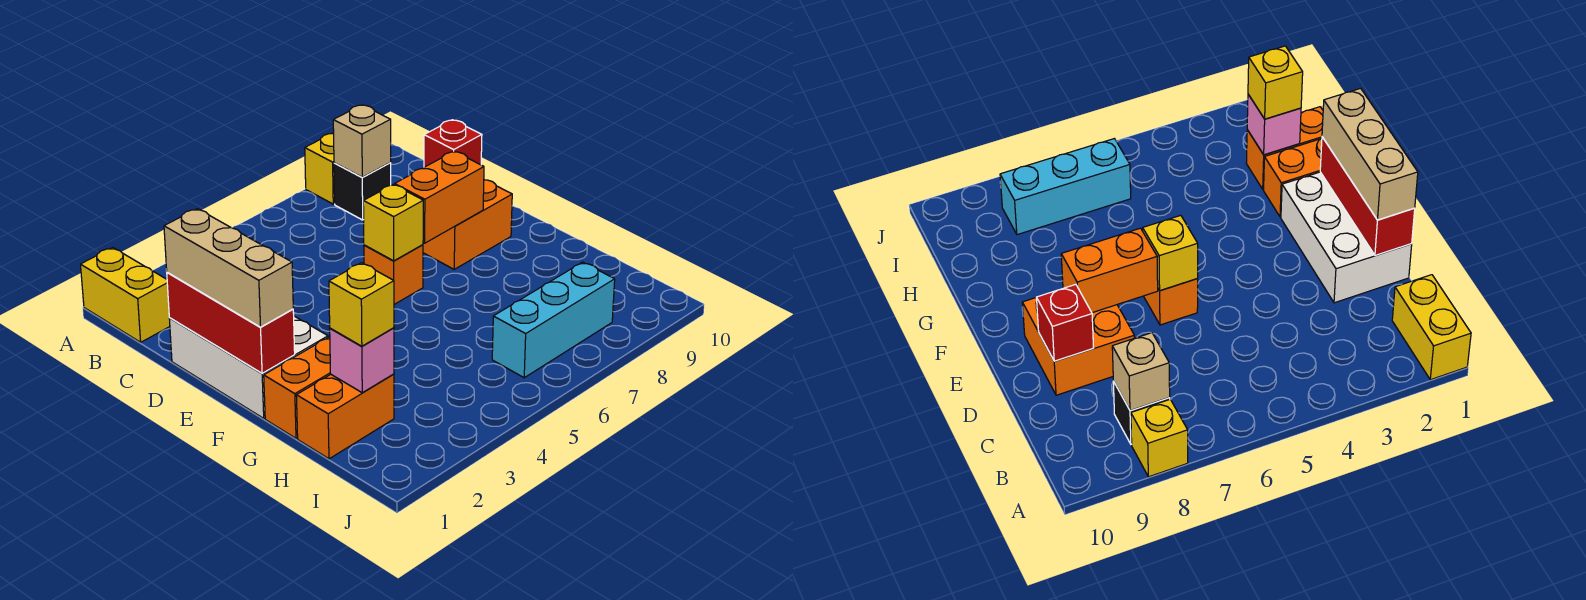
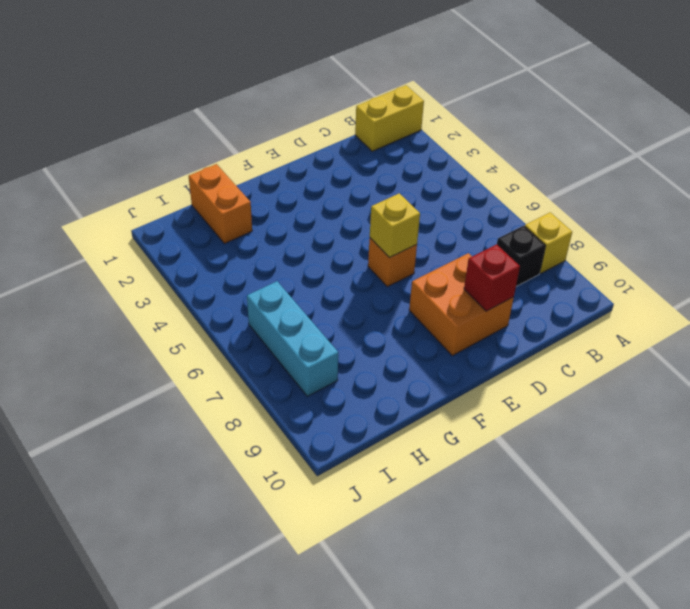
none -> white brick D1:F2 level 1
none -> orange brick G1:G2 level 1
none -> tan brick B8 level 2

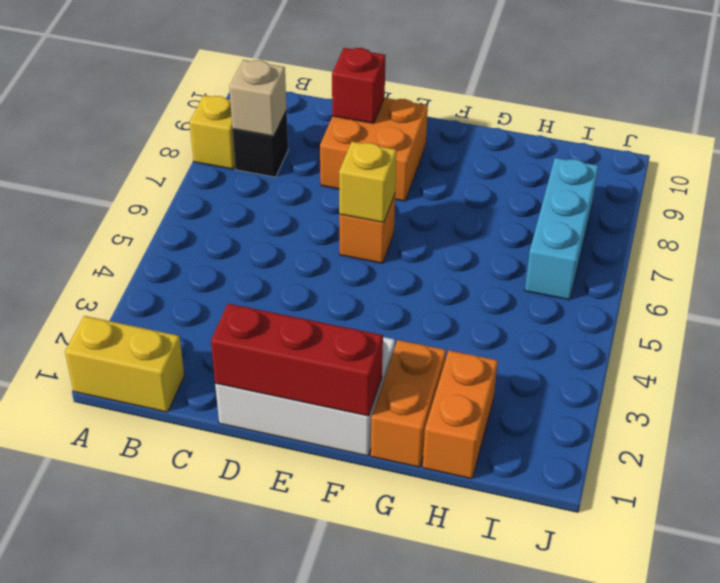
none -> orange brick E7:E8 level 2
none -> pink brick H2 level 2
none -> tan brick D1:F1 level 3

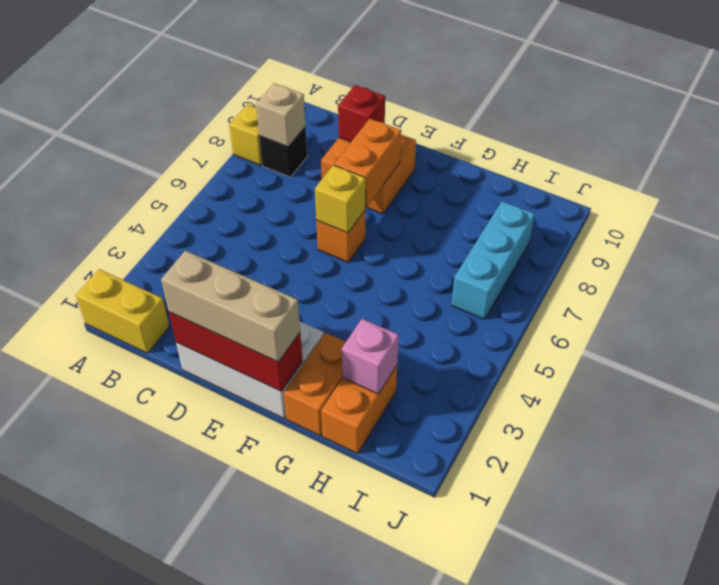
none -> yellow brick H2 level 3

